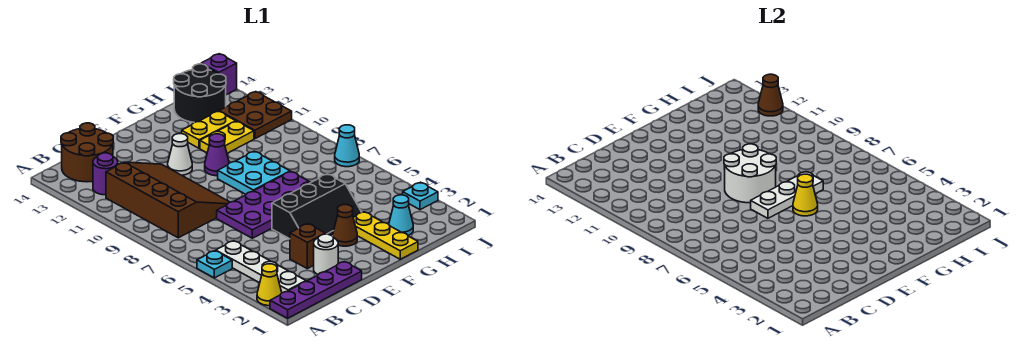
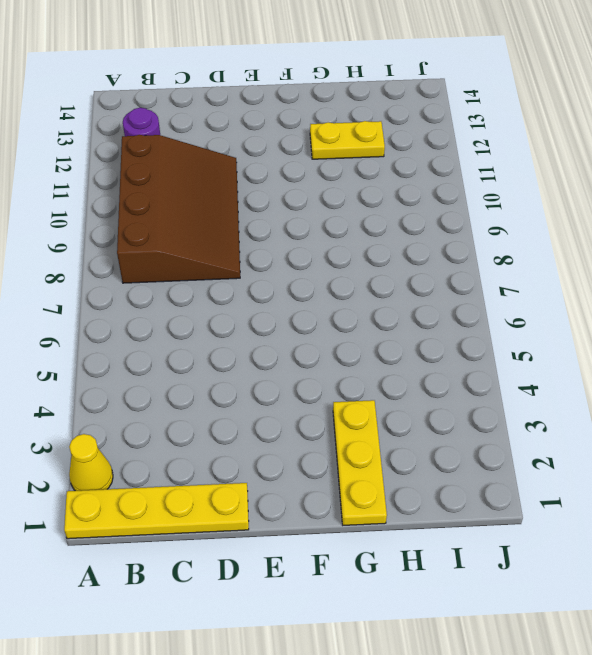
yellow plate A1:D1 level 1 -> purple plate A1:D1 level 1
none -> cyan plate A5 level 1
none -> white plate B2:B5 level 1
none -> brown round brick B13:C14 level 1

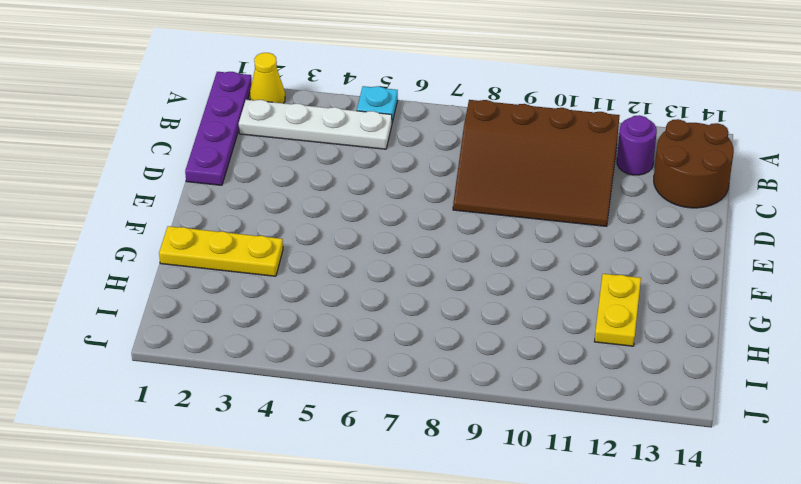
none -> white round brick D2 level 1
none -> brown brick D3 level 1
none -> purple plate D6:G7 level 1

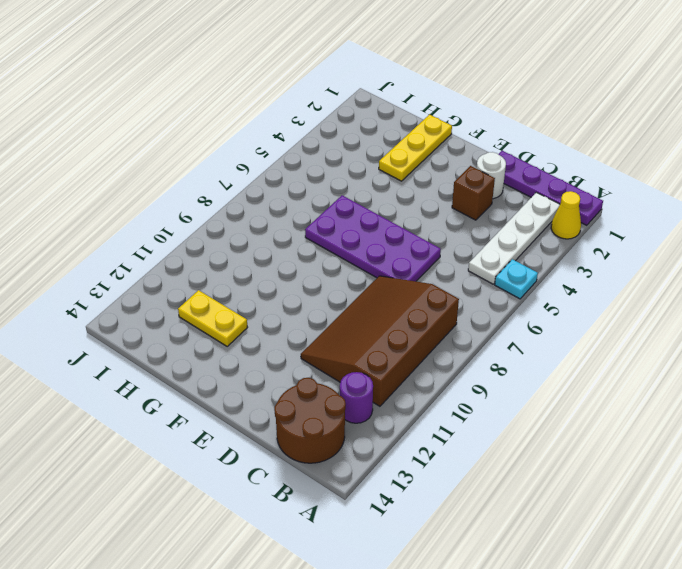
none -> black slope E4:G5 level 1 top 5
none -> white cone E11 level 1
none -> brown cone F3 level 1

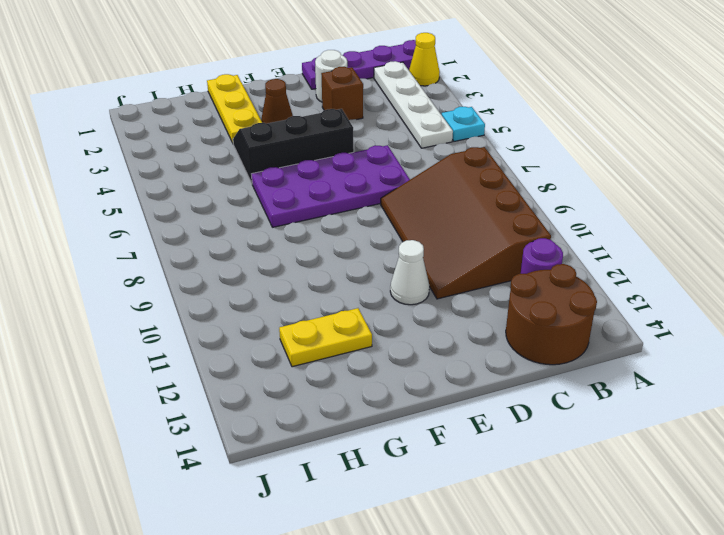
none -> cyan plate F8:G9 level 1
none -> purple cone F10 level 1
none -> yellow plate G11:H11 level 1

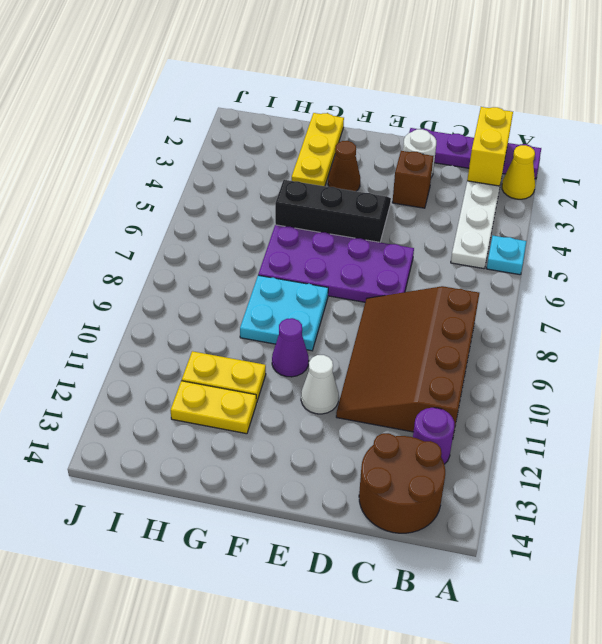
yellow brick B1:B2 level 2 -> none
none -> cyan cone H2 level 1
none -> black round brick H13:I14 level 1
none -> brown plate I11:J12 level 1

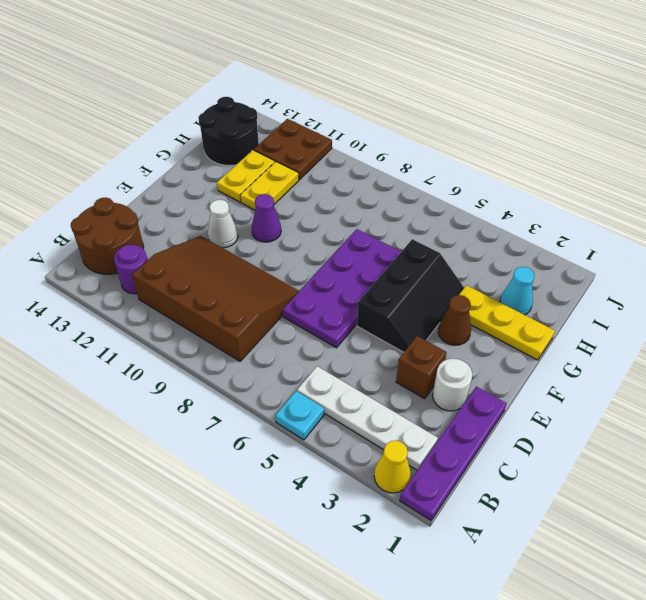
none -> cyan plate F8:G9 level 1
none -> cyan plate J3 level 1
none -> cyan cone J7 level 1

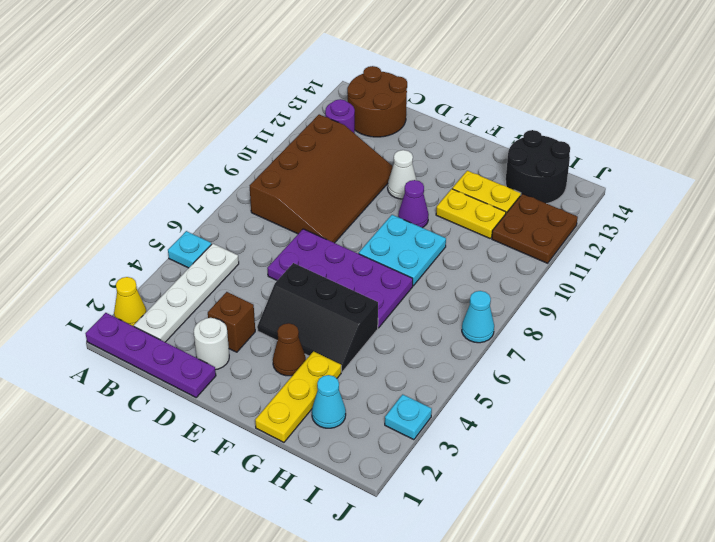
none -> purple brick J14 level 1
none -> white plate E7:G7 level 2
none -> white round brick E8:F9 level 2

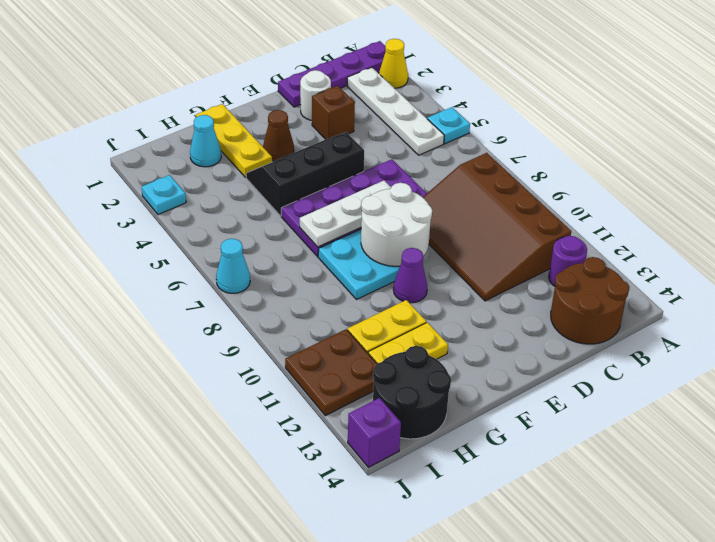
none -> white cone E11 level 1
none -> yellow cone F6 level 2
none -> brown cone J12 level 2

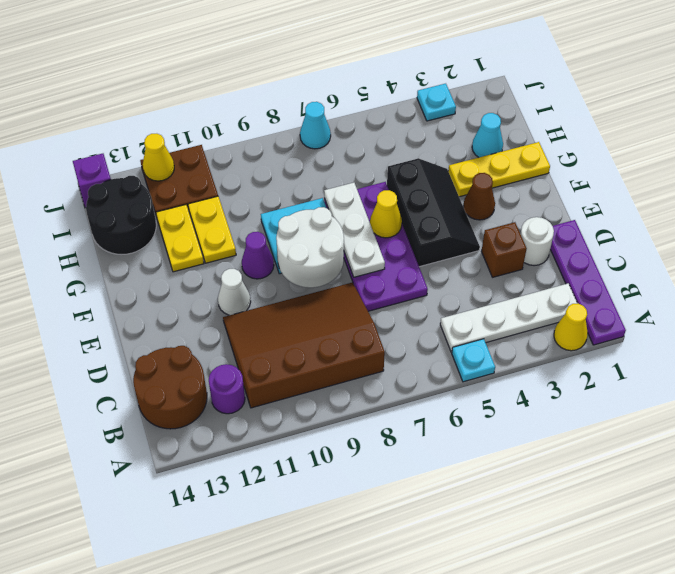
yellow cone J12 level 2 -> brown cone J12 level 2

